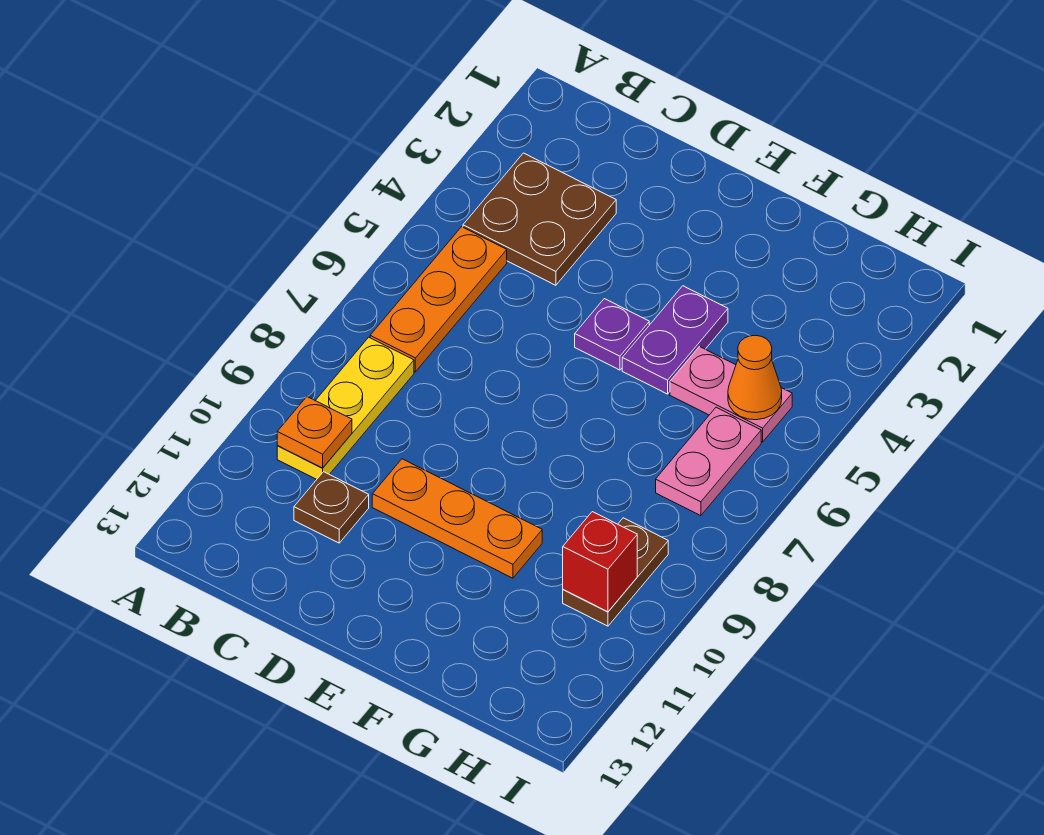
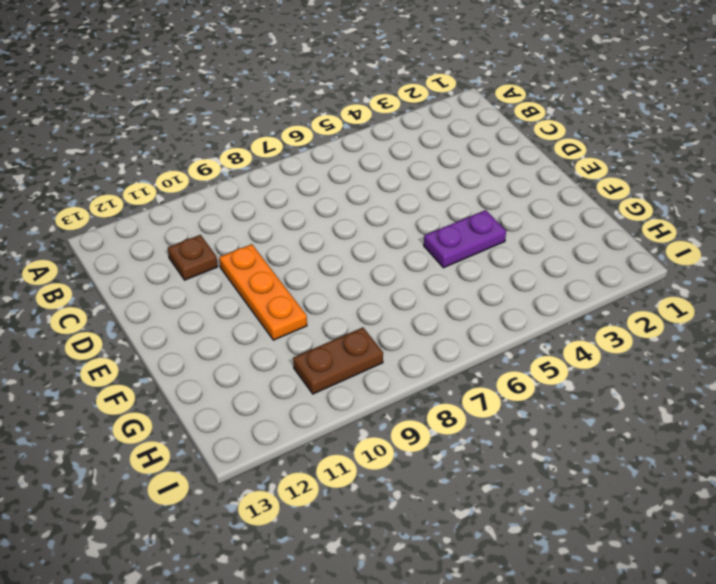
none -> brown plate B3:C4 level 1
none -> orange plate B5:B7 level 1
none -> yellow plate B8:B10 level 1

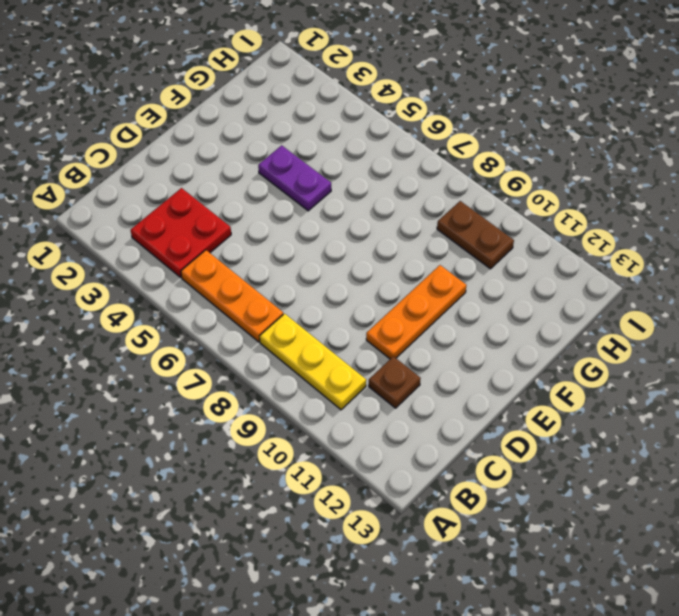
red plate B3:C4 level 1 -> brown plate B3:C4 level 1
none -> purple plate E5 level 1
none -> pink plate G5:H5 level 1
none -> pink plate H6:H7 level 1

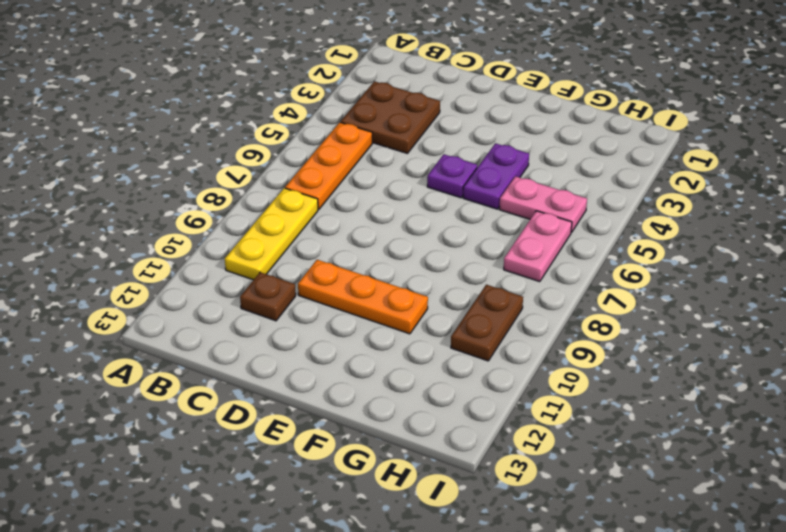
none -> orange plate B10 level 2
none -> orange cone H5 level 2
none -> red brick H10 level 2

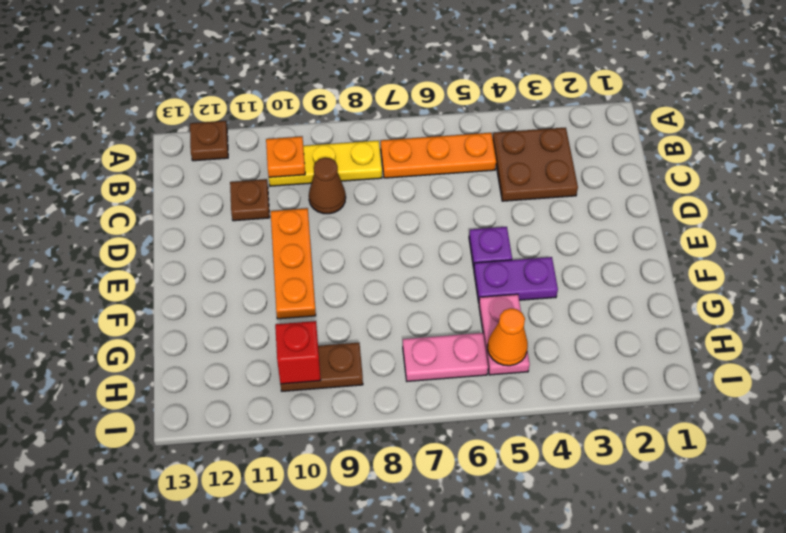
brown plate A12 level 1 -> none
brown cone C9 level 1 -> none

